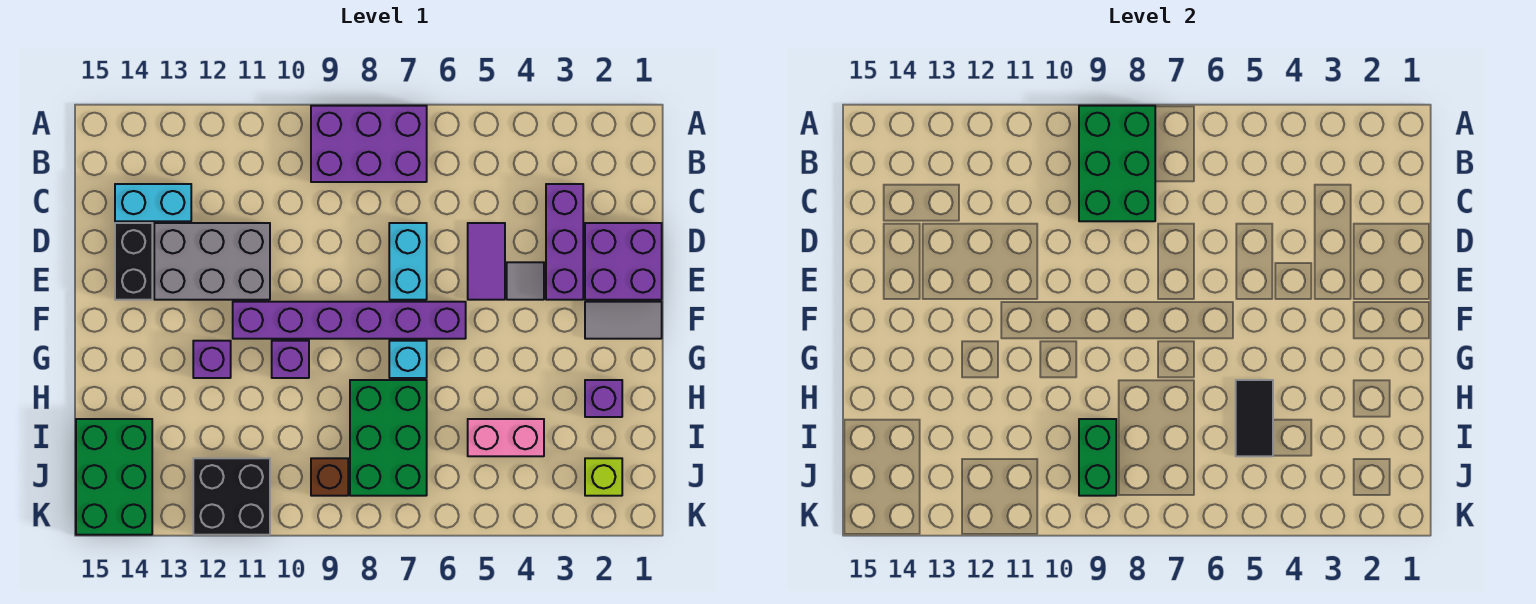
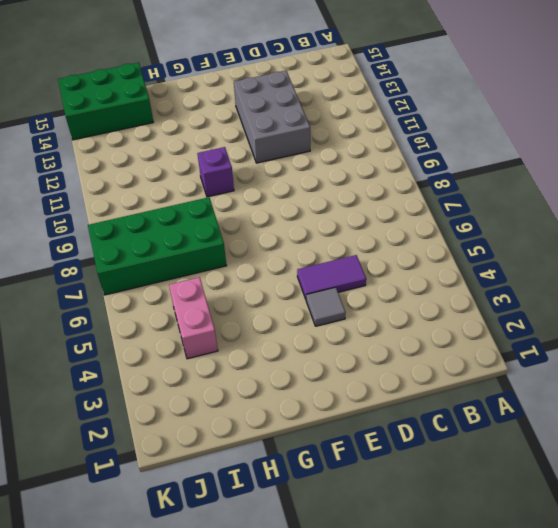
green brick H7:K8 level 1 -> green brick H7:J8 level 1
none -> purple brick A7:B9 level 1
none -> purple brick C3:E3 level 1
none -> cyan brick C13:C14 level 1

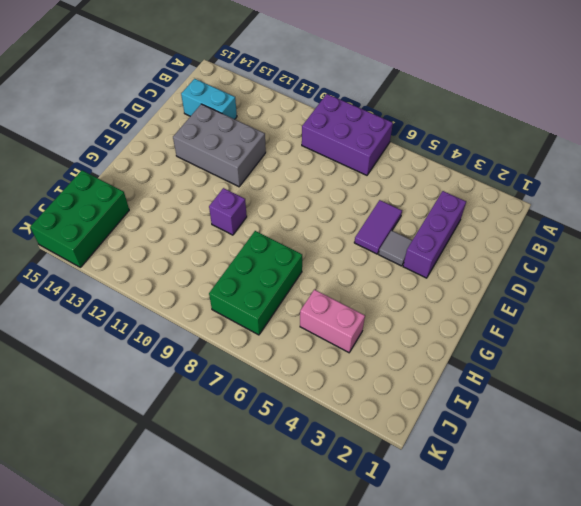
none -> purple brick D1:E2 level 1
none -> cyan brick D7:E7 level 1
none -> black brick D14:E14 level 1

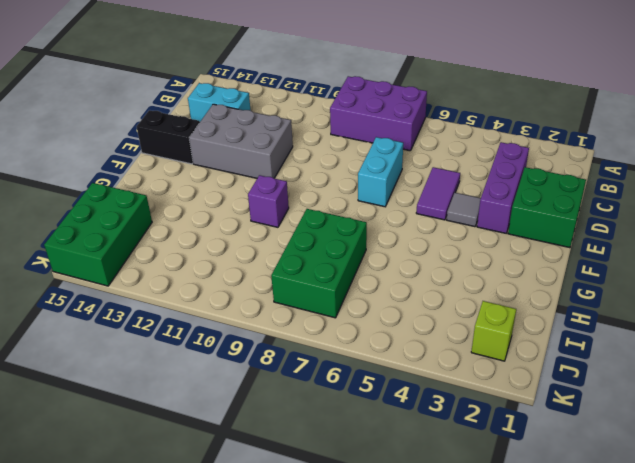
green brick D1:E2 level 1 -> purple brick D1:E2 level 1
black brick E14:E15 level 1 -> black brick D14:E14 level 1
none -> grey tile F1:F2 level 1
none -> purple brick F6:F11 level 1
none -> cyan brick G7 level 1

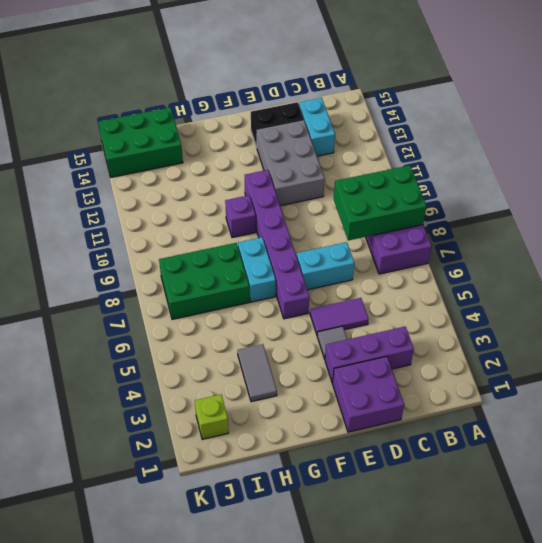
cyan brick G7:G8 level 1 -> cyan brick G7 level 1
grey tile H3:H4 level 1 -> grey tile F1:F2 level 1
none -> purple brick G12 level 1
none -> purple brick H2 level 1
none -> pink brick I4:I5 level 1

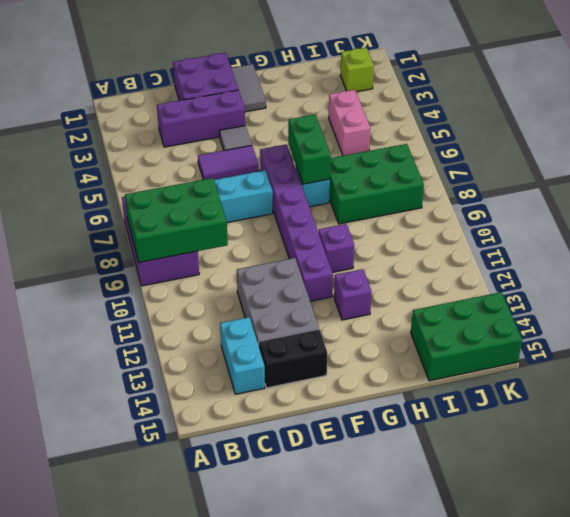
green brick G6:G7 level 2 -> green brick I9:J9 level 2
none -> purple brick H2 level 1
none -> brown brick J9 level 1
none -> black brick J11:K12 level 1

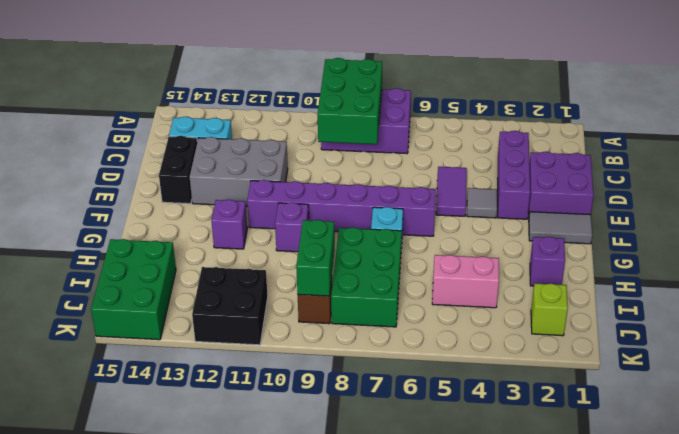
none -> cyan brick D7:E7 level 1
none -> black tile H5:I5 level 2

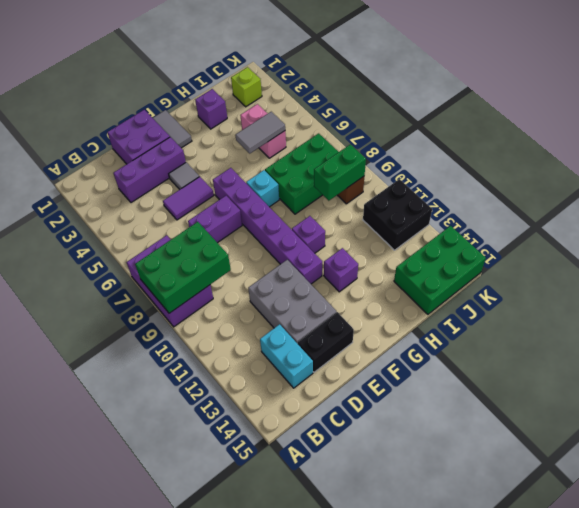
purple brick D7:E7 level 1 -> cyan brick D7:E7 level 1
grey tile H5:I5 level 2 -> black tile H5:I5 level 2

